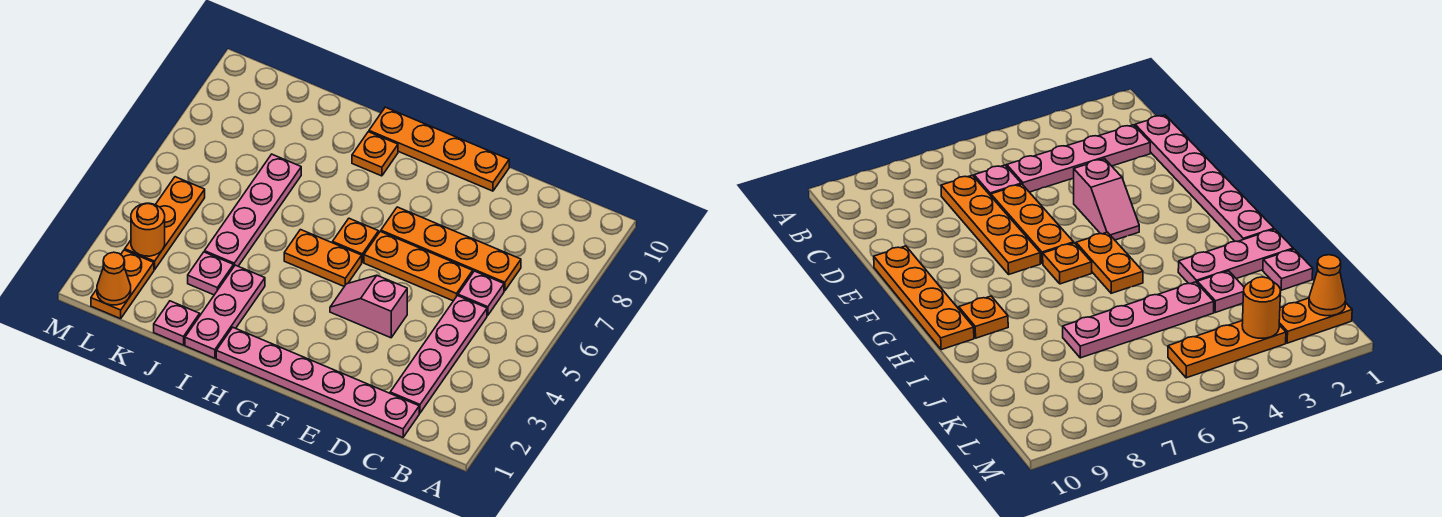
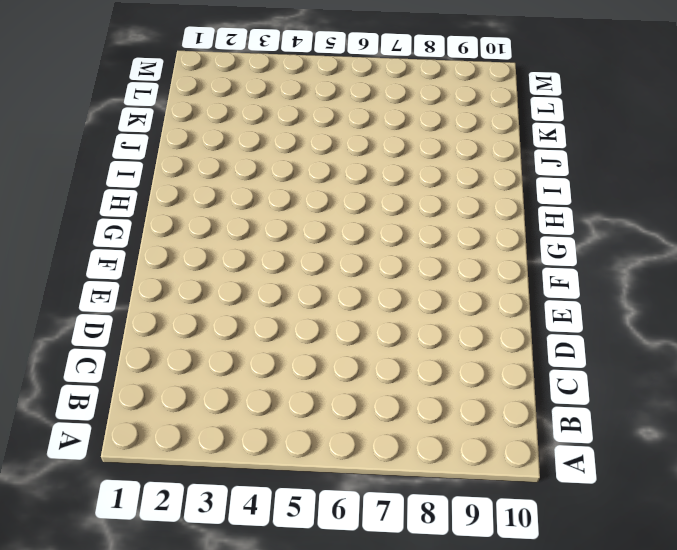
none -> pink plate C1:H1 level 1
none -> pink plate C2:C5 level 1
none -> pink plate C6 level 1

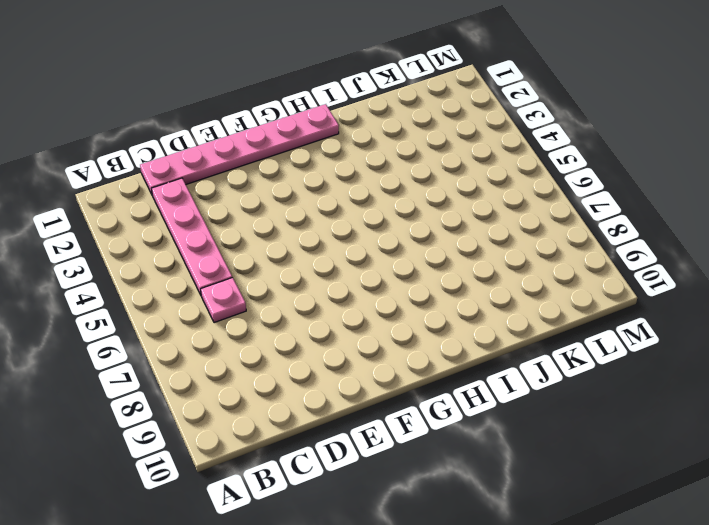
none -> orange plate C7:F7 level 1
none -> orange plate D6:F6 level 1
none -> pink slope E4:F4 level 1 top E

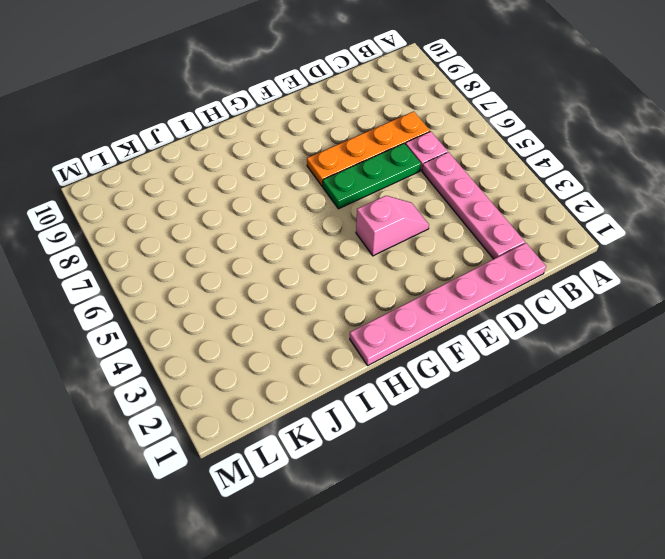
green plate D6:F6 level 1 -> orange plate D6:F6 level 1
pink slope E4:F4 level 1 top F -> pink slope E4:F4 level 1 top E
none -> orange plate E10:H10 level 1
none -> orange plate G5:H5 level 1
none -> orange plate G6 level 1

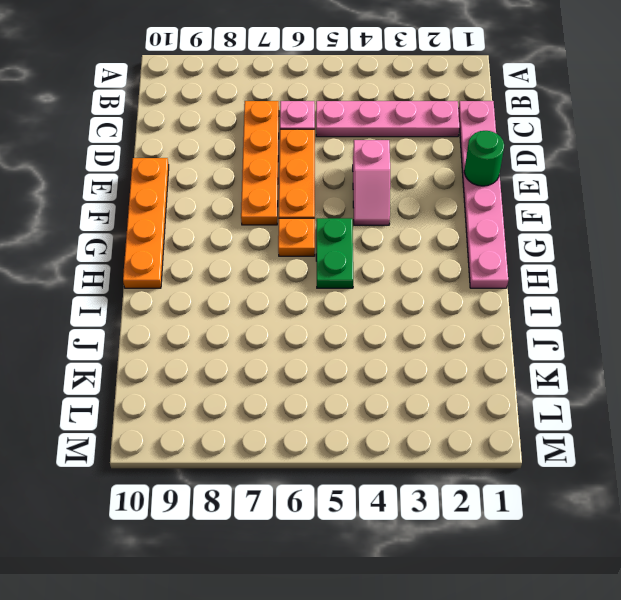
green round brick E1 level 2 -> none
green plate G5:H5 level 1 -> orange plate G5:H5 level 1
none -> orange plate H9 level 1
none -> pink plate I1:I3 level 1
none -> pink plate J1 level 1

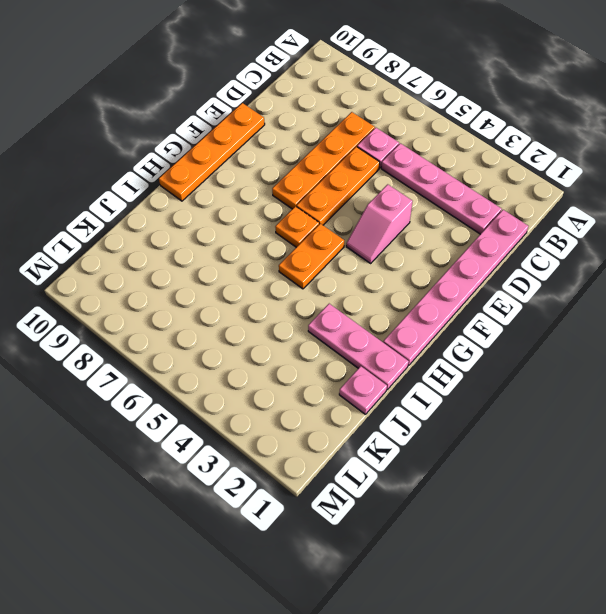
none -> orange plate H9 level 1
none -> pink plate J3 level 1
none -> pink plate J4:J7 level 1

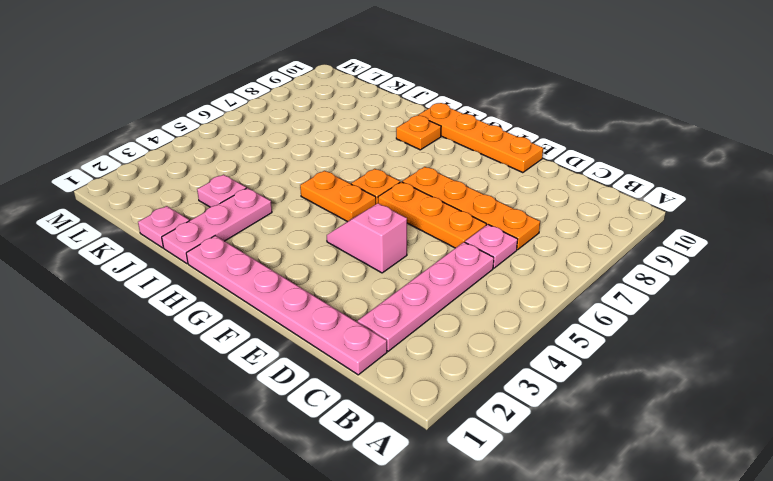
none -> pink plate J4:J7 level 1
none -> orange plate L1:L2 level 1
none -> orange plate L3:L5 level 1

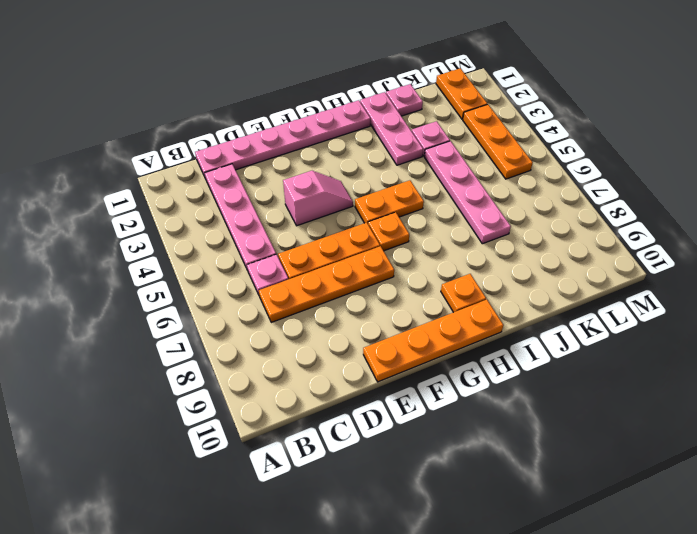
none -> orange cone L1 level 2
none -> orange round brick L3 level 2

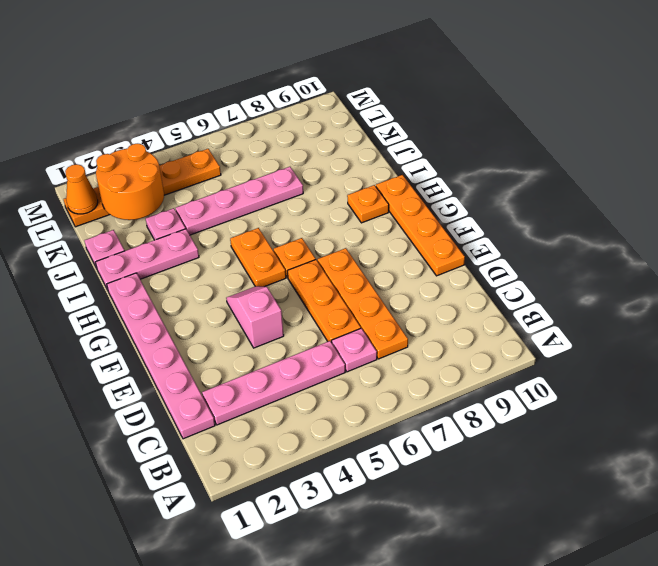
orange round brick K2:L3 level 2 -> orange round brick L3 level 2

